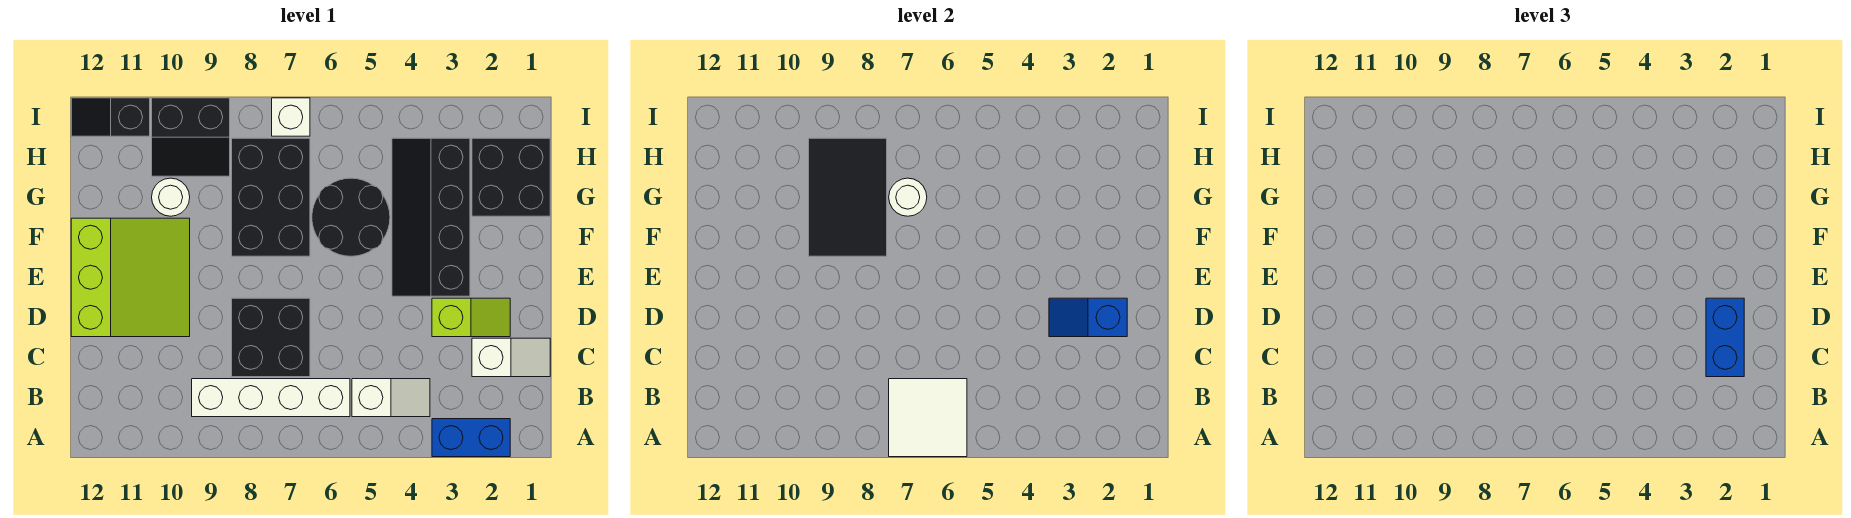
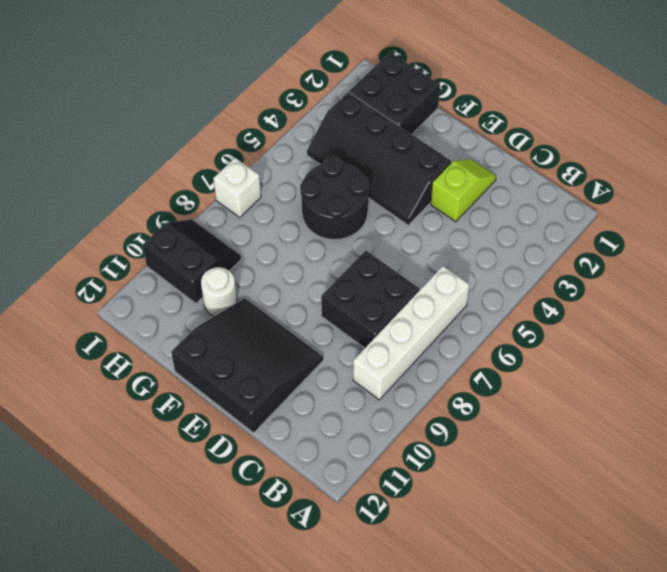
black slope D10:F12 level 1 top 12 -> lime slope D10:F12 level 1 top 12
black slope H9:I10 level 1 top 10 -> black slope H9:I10 level 1 top I
none -> blue brick A2:A3 level 1
none -> white slope B4:B5 level 1 top 5
none -> white slope C1:C2 level 1 top 2

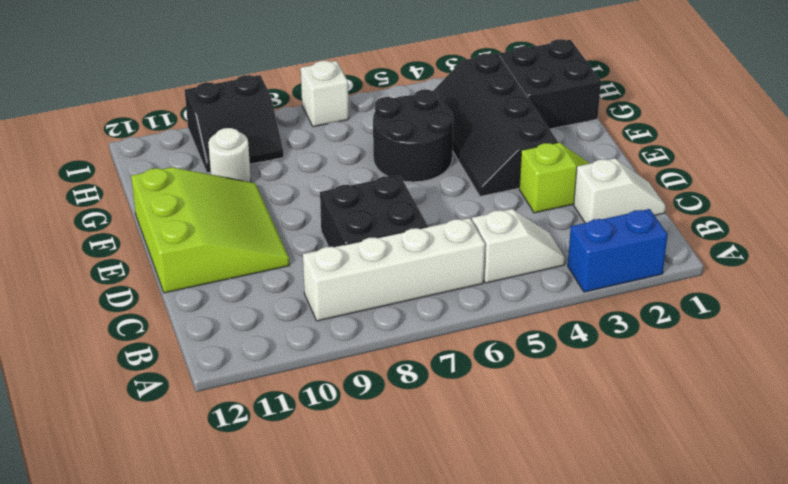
none -> black brick F7:H8 level 1
none -> black slope I11:I12 level 1 top 11
none -> white tile A6:B7 level 2

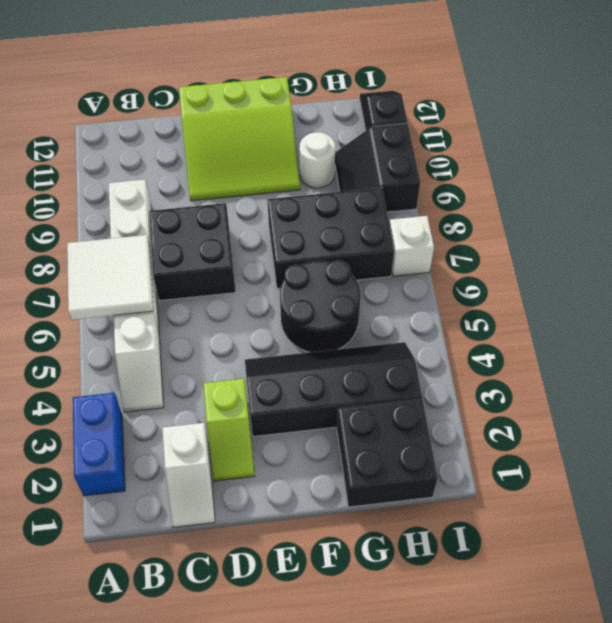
none -> blue slope D2:D3 level 2 top 2
none -> black tile F8:H9 level 2
none -> white round brick G7 level 2

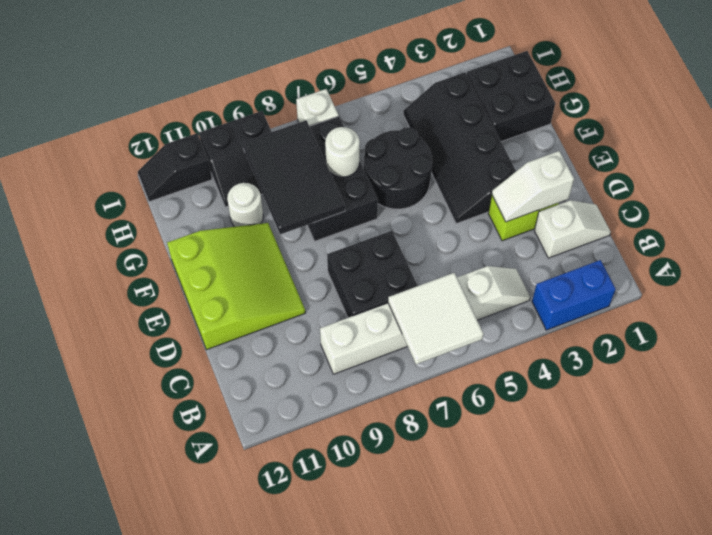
white slope D2:D3 level 2 top 2 -> blue slope D2:D3 level 2 top 2
none -> blue brick C2:D2 level 3

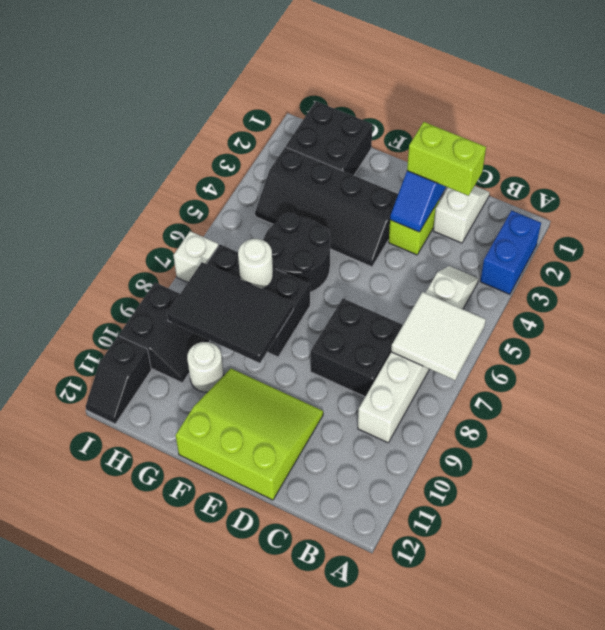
lime brick C2:D2 level 3 -> blue brick C2:D2 level 3

